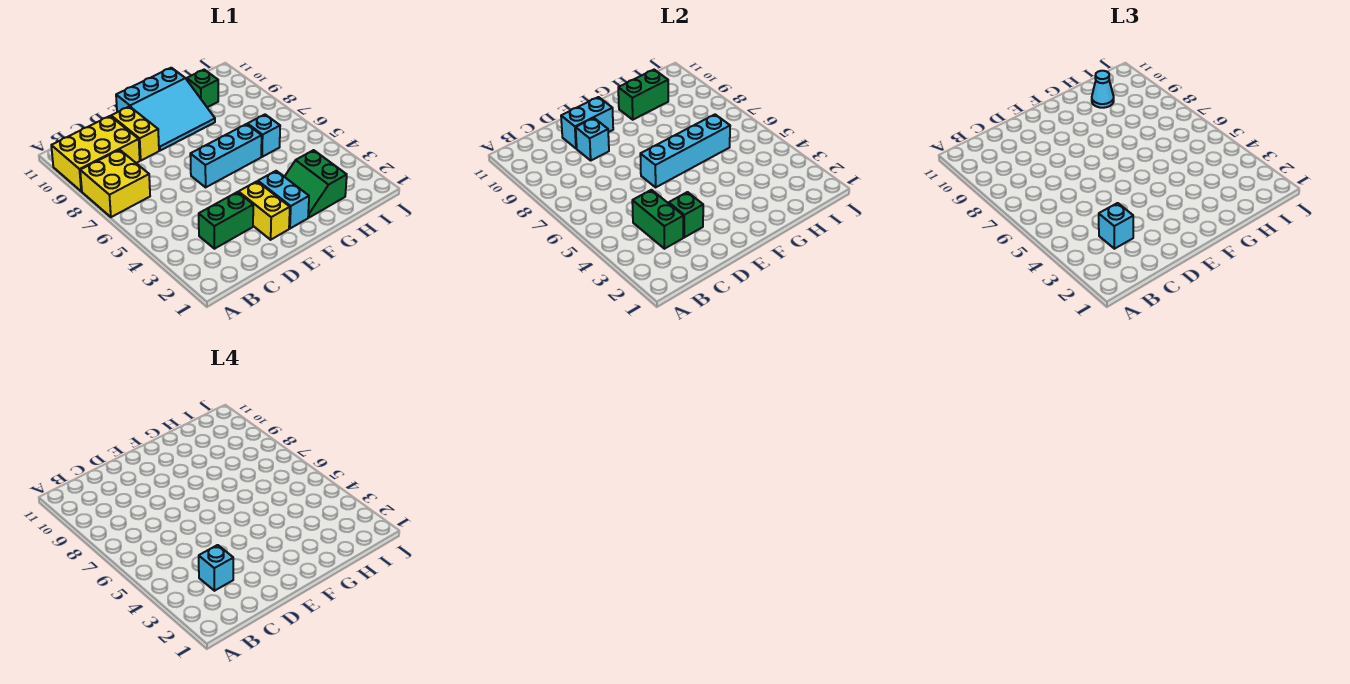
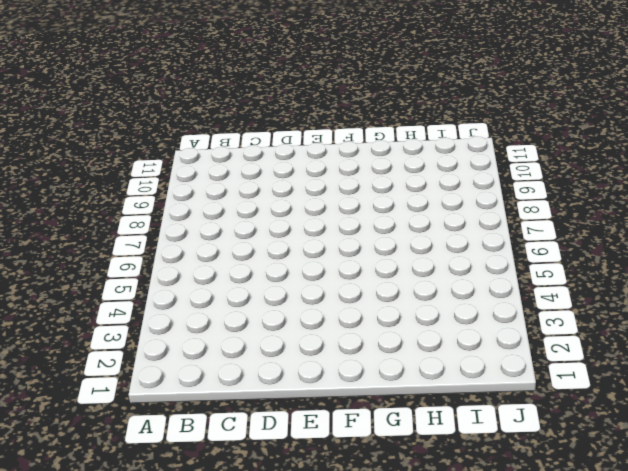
none -> yellow brick A7:B8 level 1
none -> yellow brick A9:C10 level 1
none -> green brick C3:D3 level 1

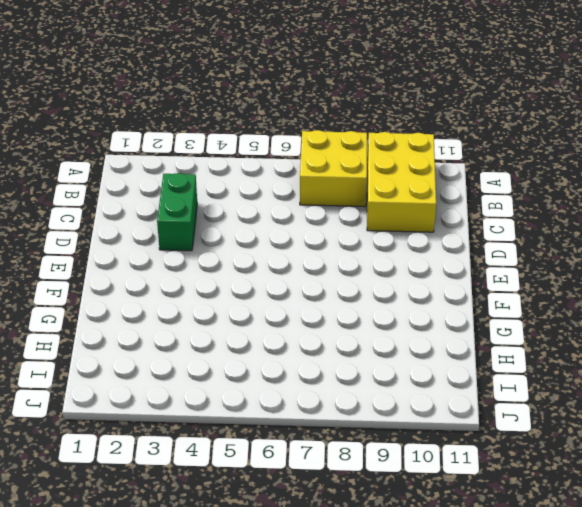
none -> yellow brick D9:D10 level 1
none -> yellow brick E2:E3 level 1
none -> cyan brick E6:G6 level 1

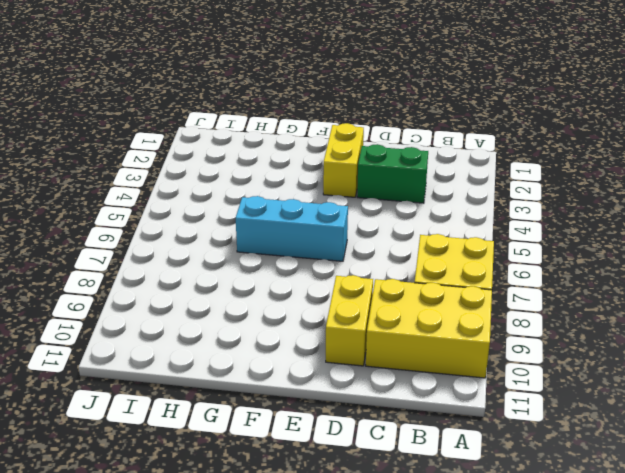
none -> cyan slope E9:G11 level 1 top 11
none -> cyan brick F2:F3 level 1
none -> green slope G2:H3 level 1 top H

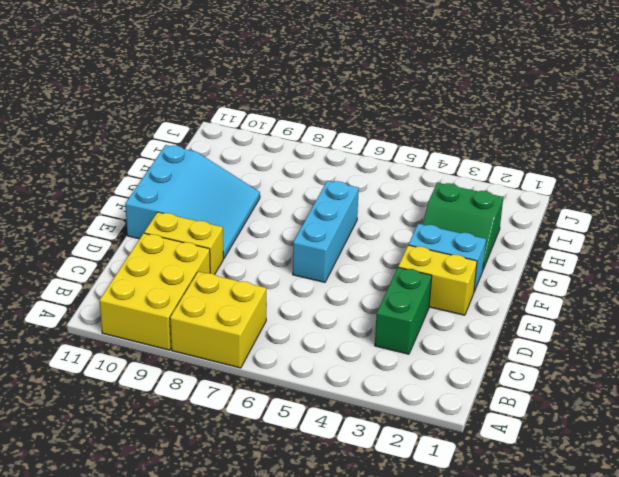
none -> cyan brick H6 level 1
none -> green brick H10 level 1
none -> green brick C3:C4 level 2

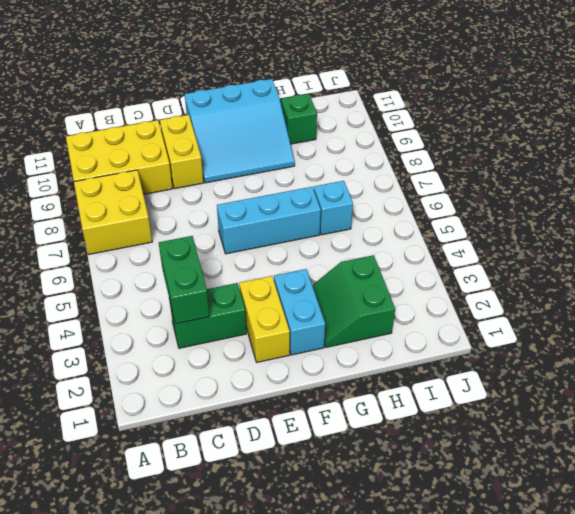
none -> green brick D3 level 2
none -> cyan brick D9 level 2
none -> cyan brick D10:E10 level 2

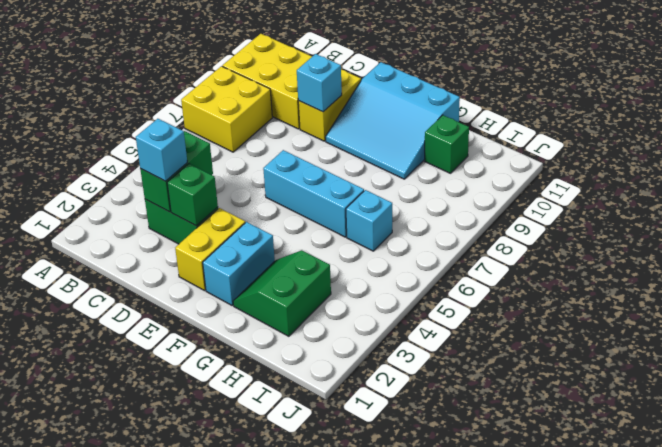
none -> cyan brick D10:E10 level 2
none -> cyan brick E6:H6 level 2
none -> green brick G10:H10 level 2

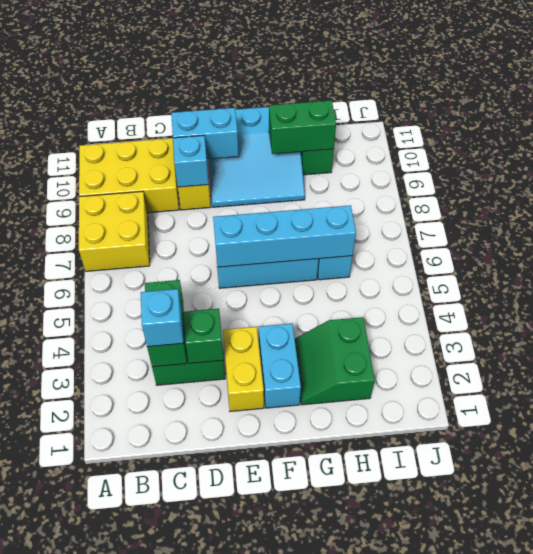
none -> cyan cone H10 level 3
none -> cyan brick C3 level 4

